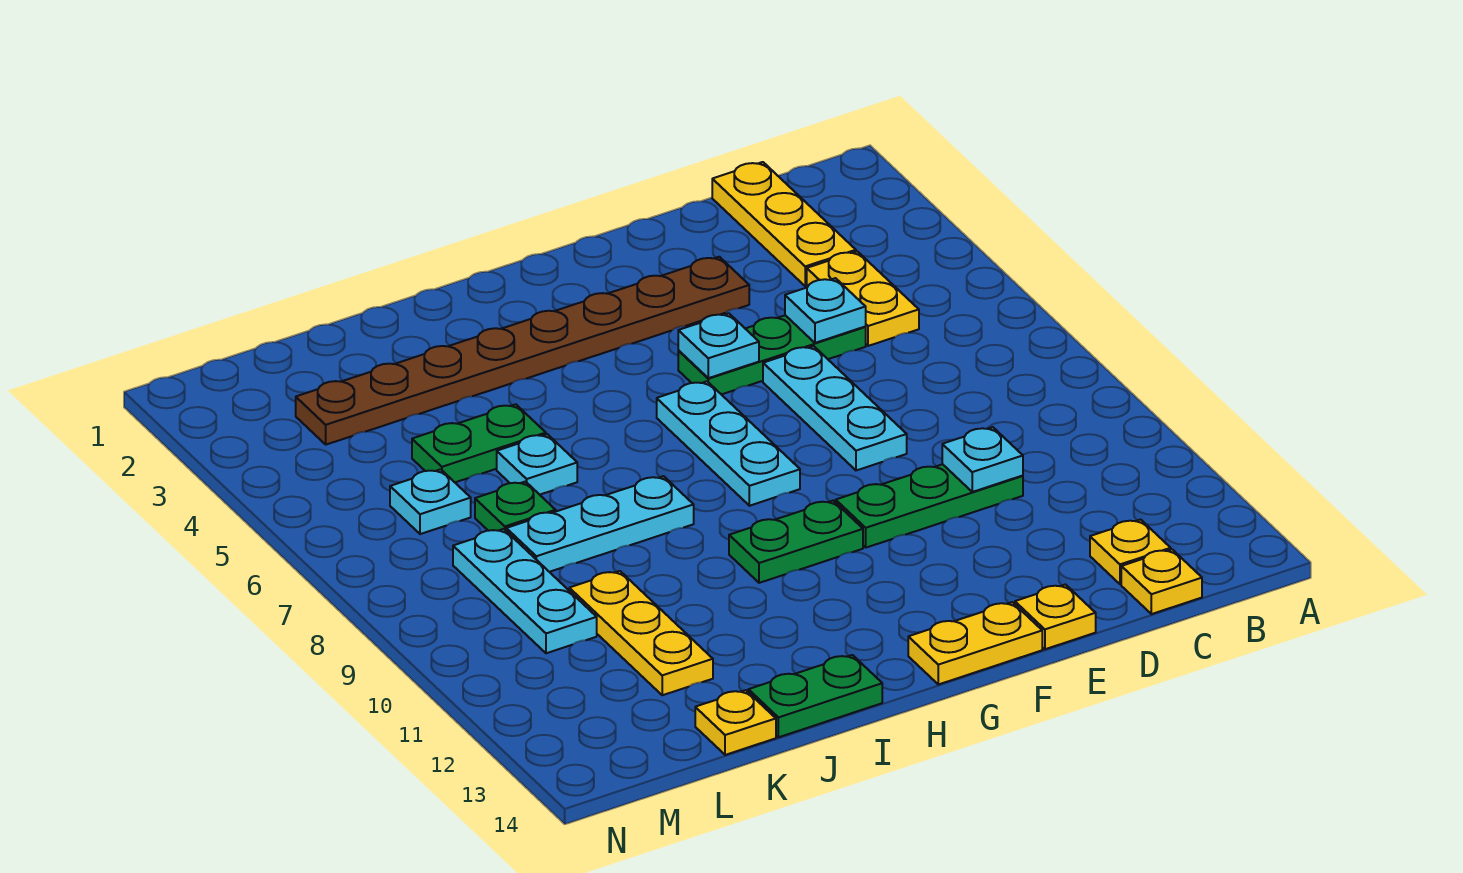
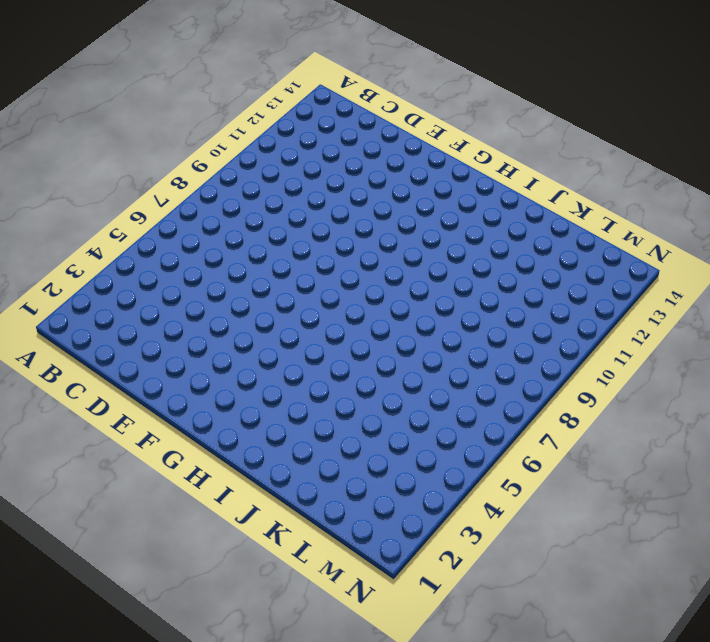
none -> yellow plate C1:C3 level 1
none -> yellow plate C4:C5 level 1
none -> yellow plate C13 level 1

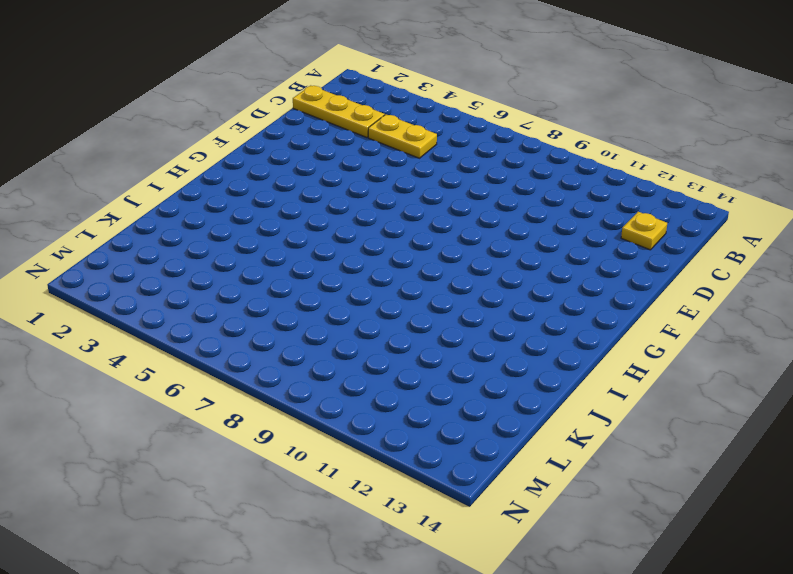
none -> yellow plate C14 level 1
none -> green plate D5:F5 level 1
none -> green plate D10:F10 level 1

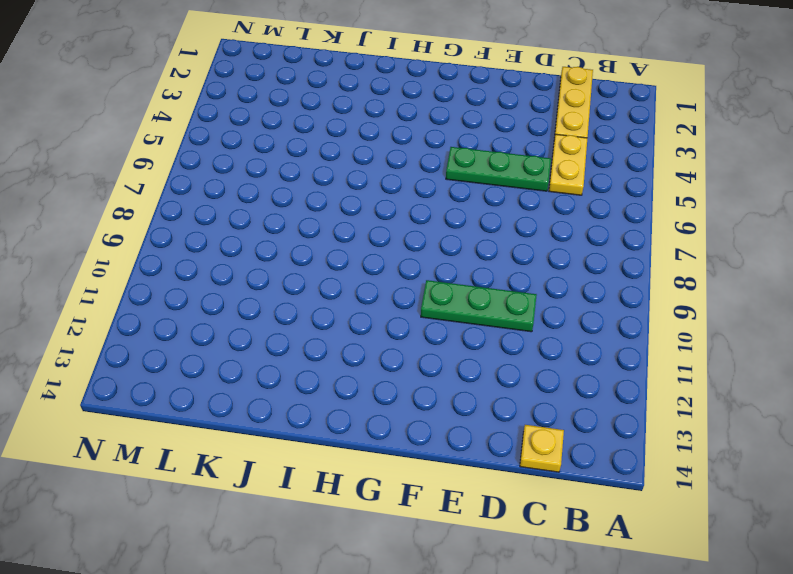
none -> yellow plate C13 level 1
none -> brown plate E3:L3 level 1
none -> cyan plate E6:E8 level 1

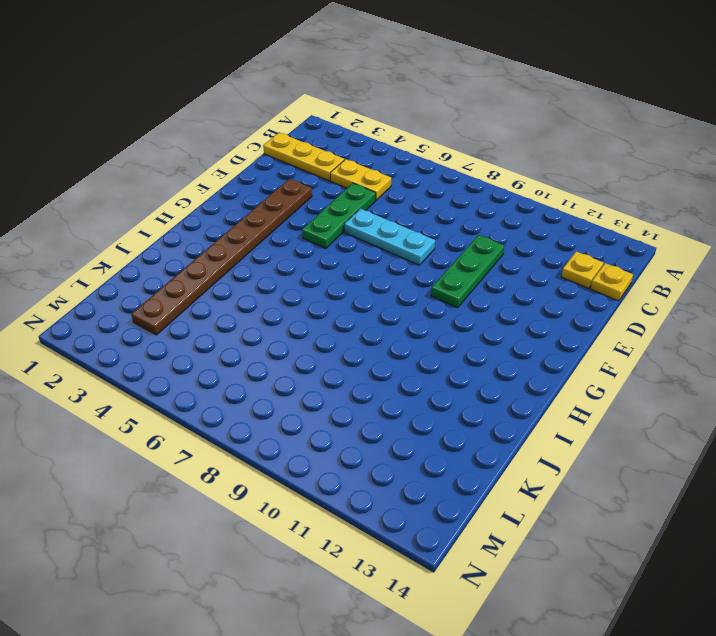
none -> yellow plate E14 level 1
none -> yellow plate F14:G14 level 1
none -> cyan plate G6:G8 level 1

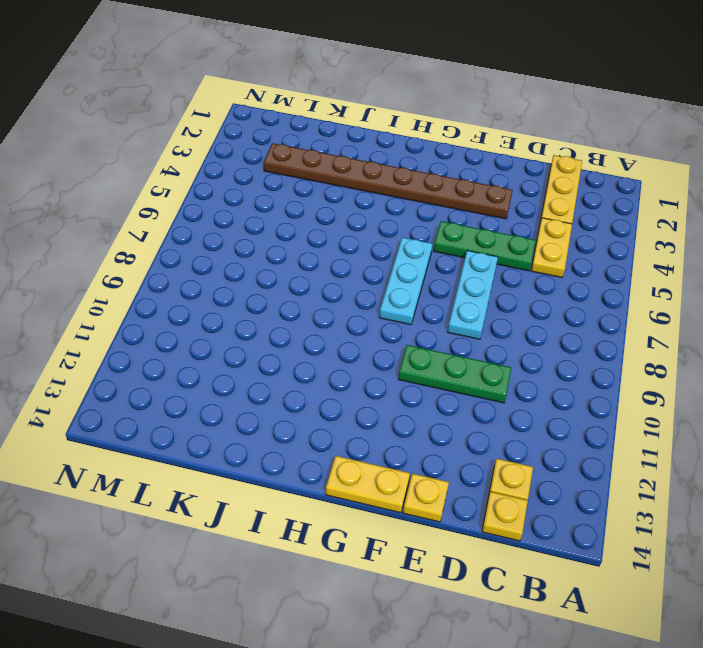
none -> green plate G10:H10 level 1
none -> cyan plate I8:K8 level 1
none -> green plate I14:J14 level 1

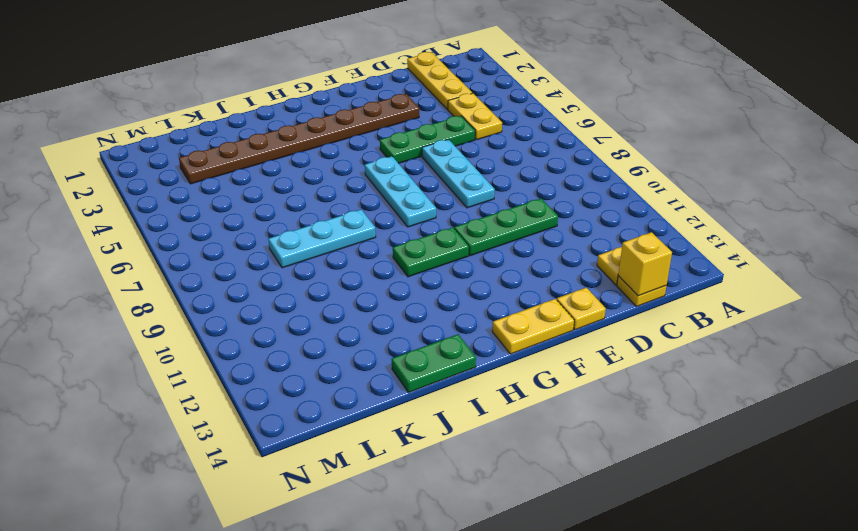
yellow brick C14 level 2 -> none
none -> green plate J5:K5 level 1
none -> cyan plate J6 level 1
none -> green plate K7 level 1

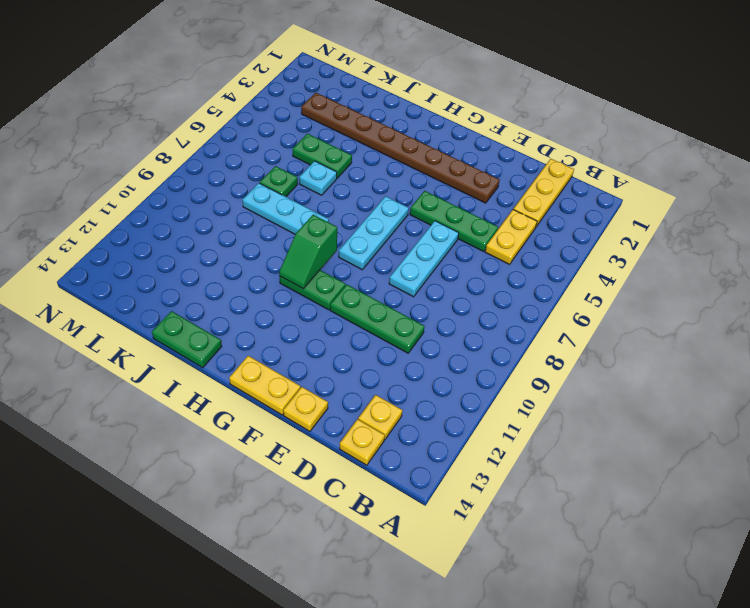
green slope H9:H10 level 2 top 9 -> none
none -> yellow plate K10:K12 level 1
none -> yellow plate K14 level 1
none -> cyan plate L6 level 1

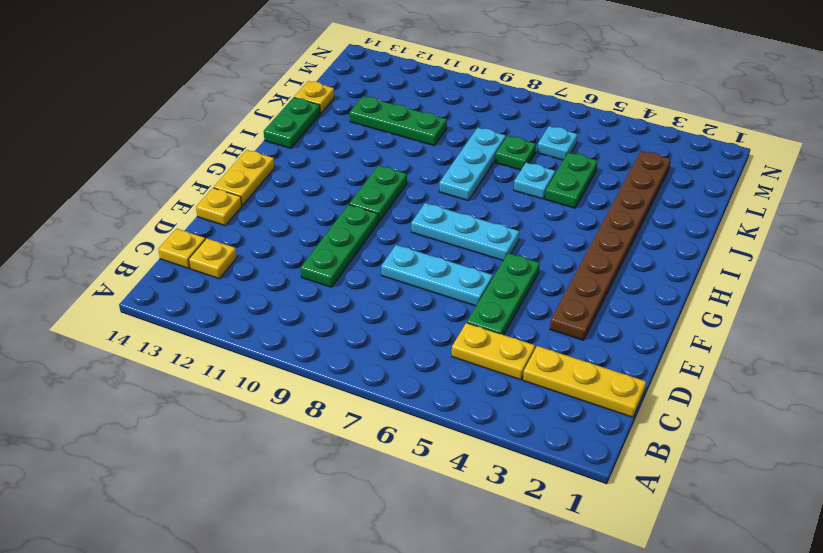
green plate K10:K12 level 1 -> yellow plate K10:K12 level 1
none -> cyan plate L8:L10 level 1
none -> cyan plate D5 level 2
none -> cyan plate D10 level 2

